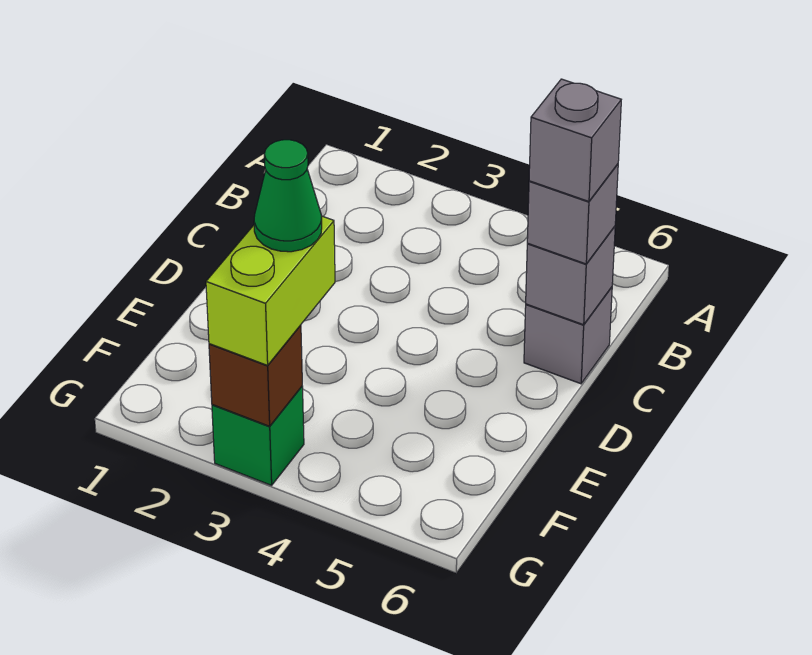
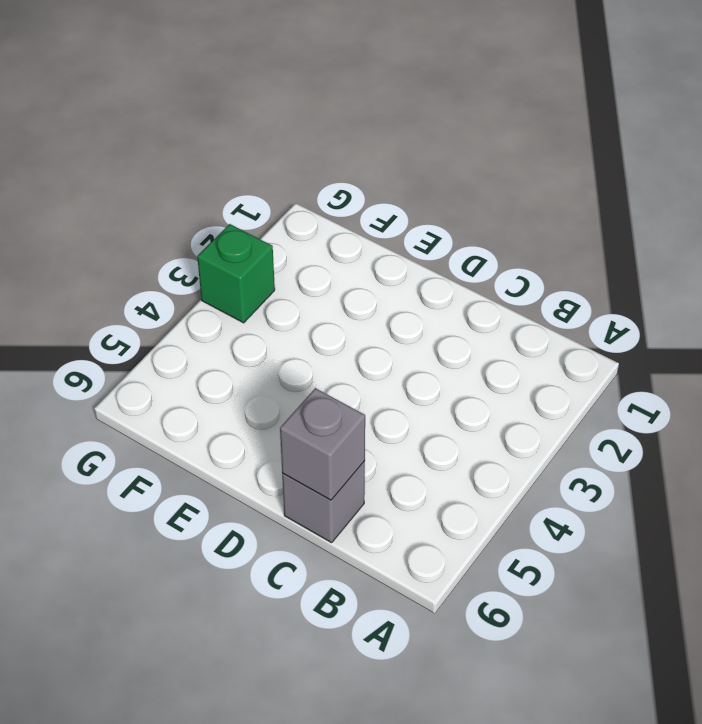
none -> brown brick G3 level 2
none -> grey brick C6 level 3

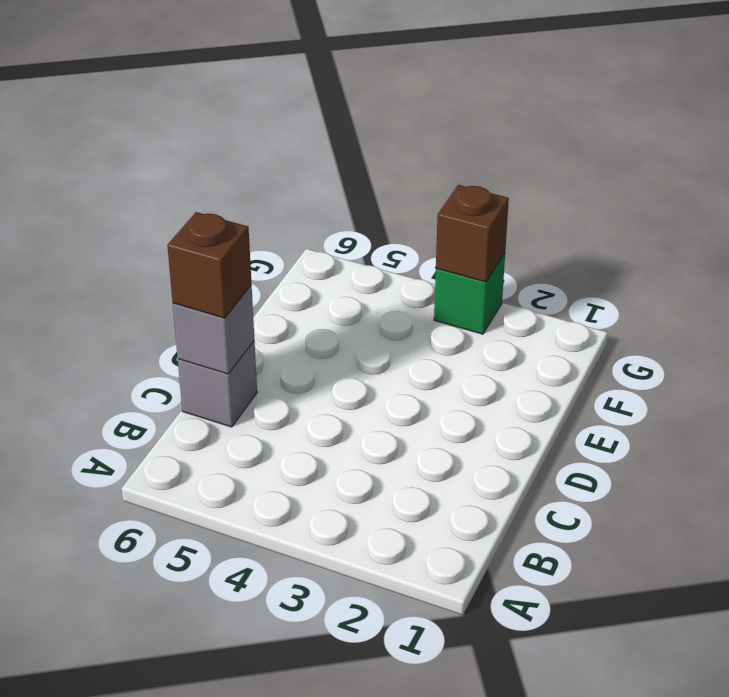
brown brick C6 level 3 -> grey brick C6 level 3
none -> lime brick F3:G3 level 3
none -> grey brick C6 level 4

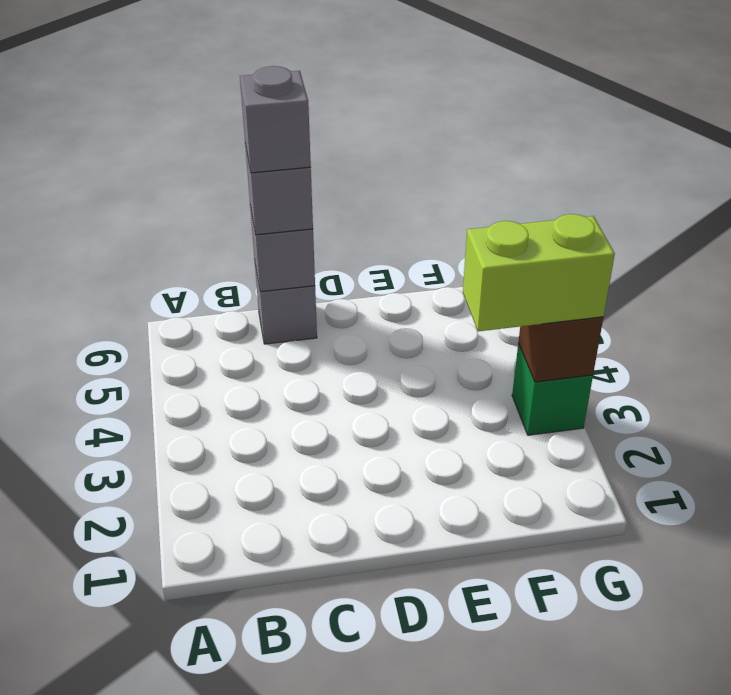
none -> green cone F3 level 4

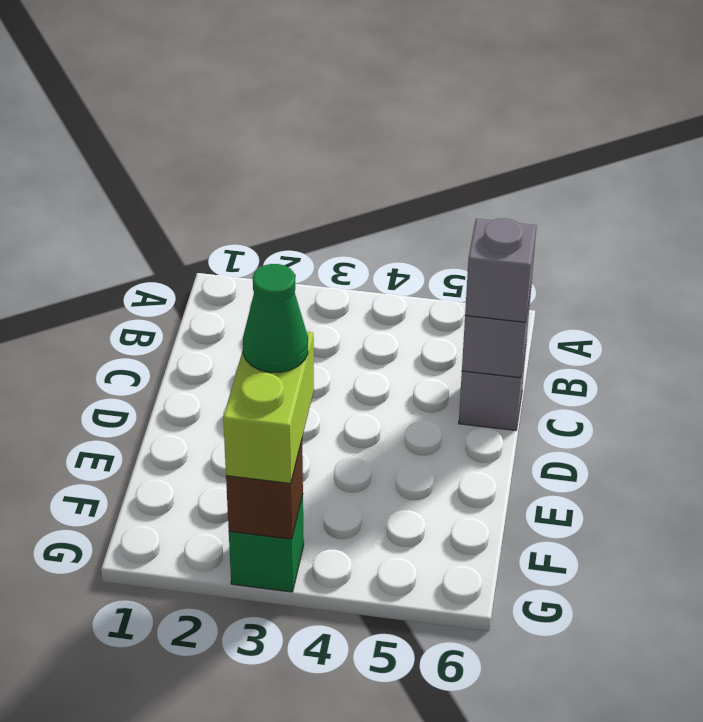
none -> grey brick C6 level 4

